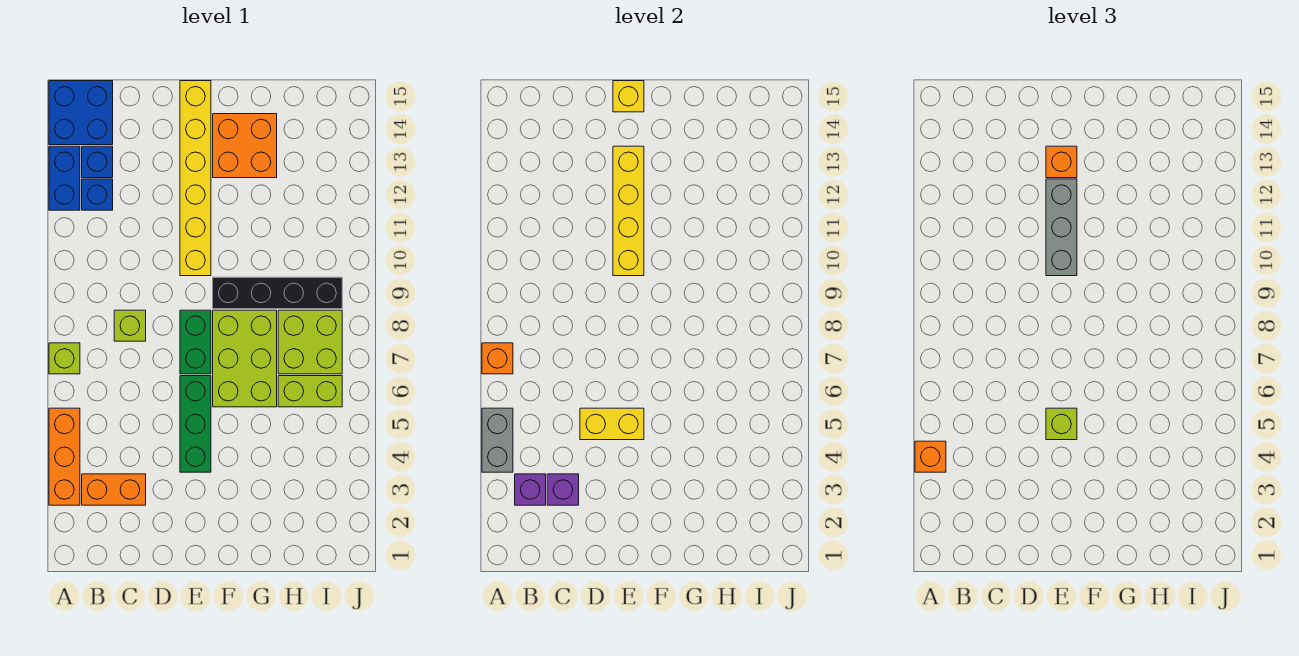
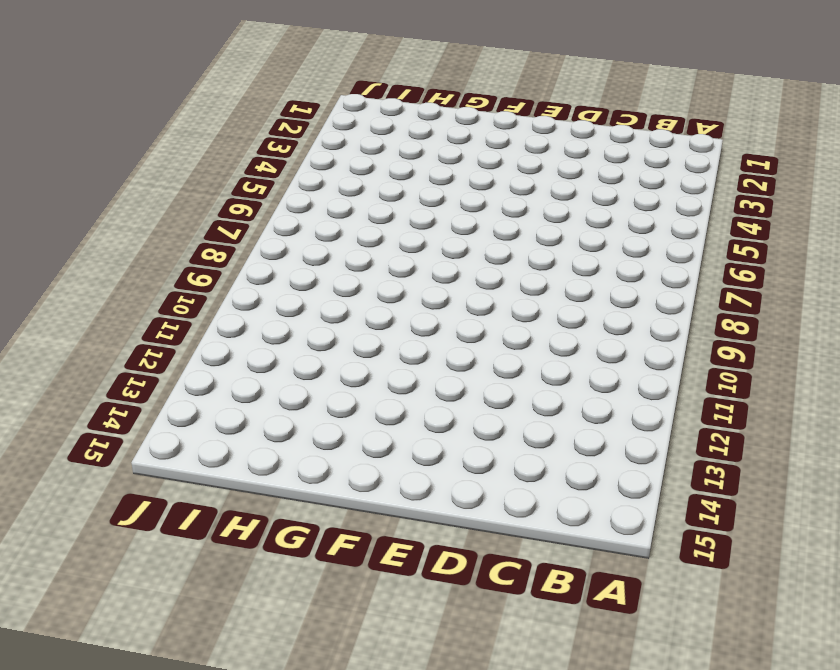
none -> orange brick A3:A5 level 1
none -> lime brick A7 level 1
none -> blue brick A12:A13 level 1

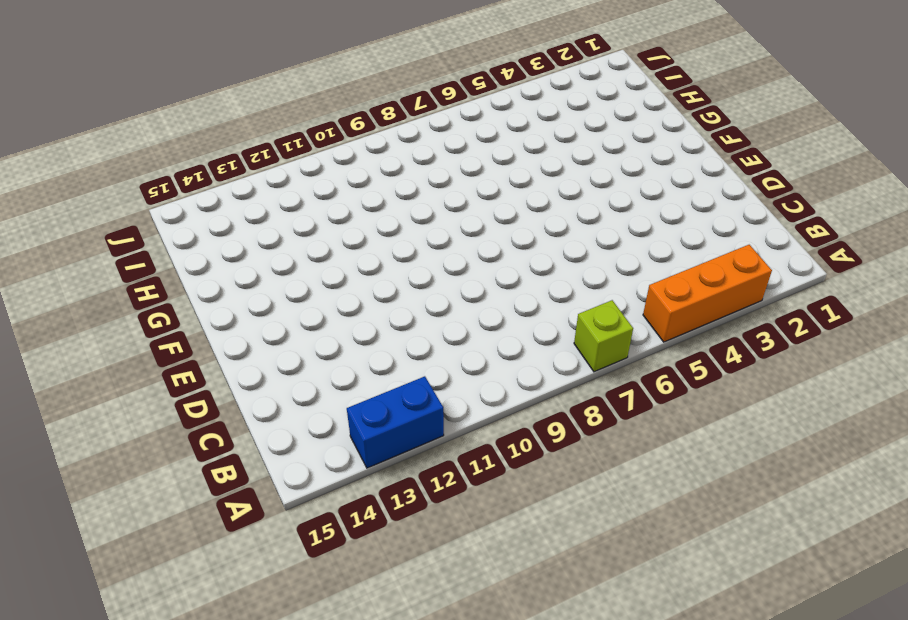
none -> blue brick A14:B15 level 1
none -> orange brick B3:C3 level 1
none -> blue brick B12 level 1

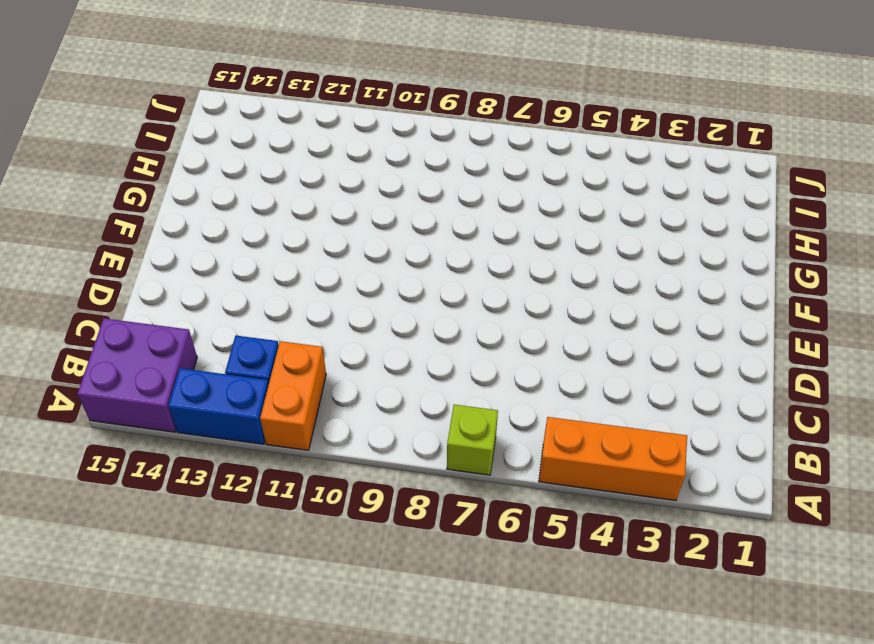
orange brick A11:B11 level 1 -> orange brick B3:C3 level 1
purple brick A14:B15 level 1 -> blue brick A14:B15 level 1
none -> blue brick B13 level 1
none -> lime brick C8 level 1
none -> green brick E4:E6 level 1

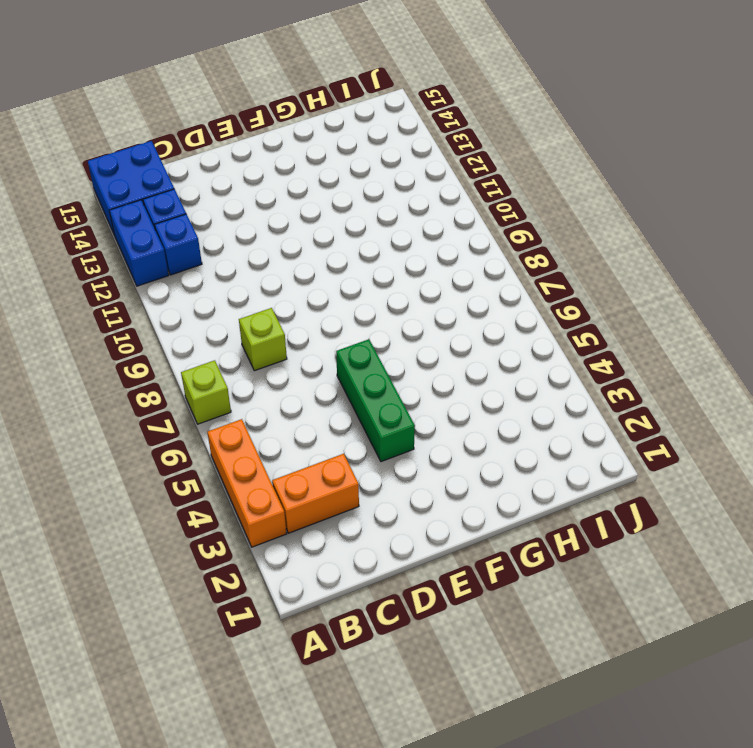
none -> green brick E7:E8 level 1
none -> yellow brick E10:E15 level 1
none -> lime brick F6:G8 level 1

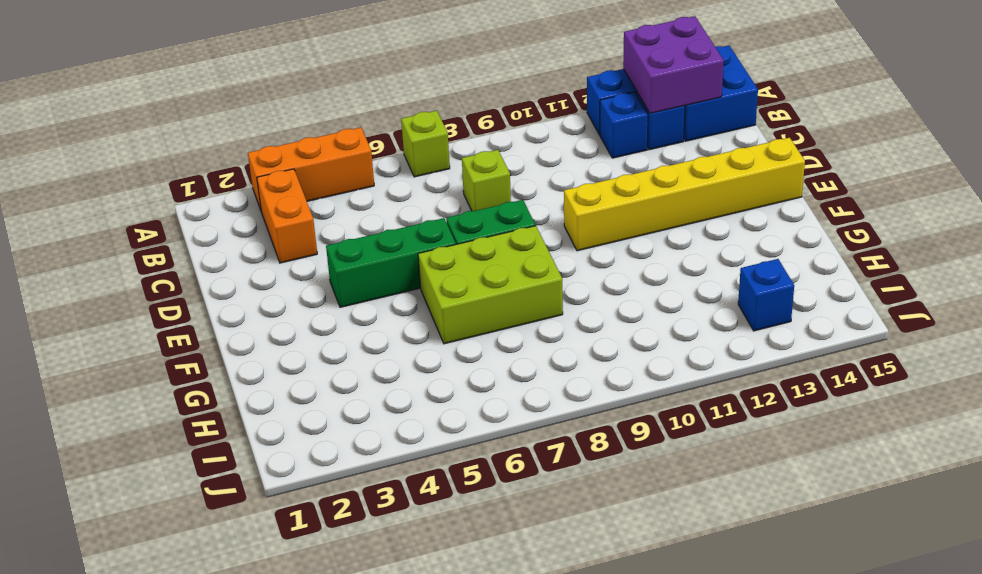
purple brick A13:B14 level 2 -> none
blue brick I13 level 1 -> none
none -> black brick F9:I9 level 1
none -> orange brick F13:G14 level 1
none -> lime brick H6:I6 level 1

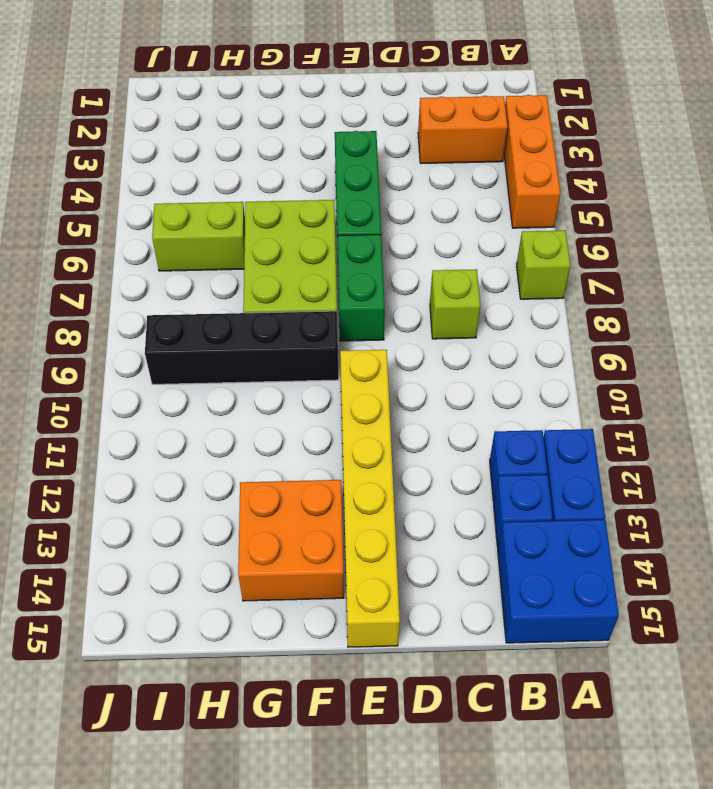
none -> lime brick H7:I8 level 1
none -> grey brick A4:A5 level 2
none -> orange brick A7 level 2

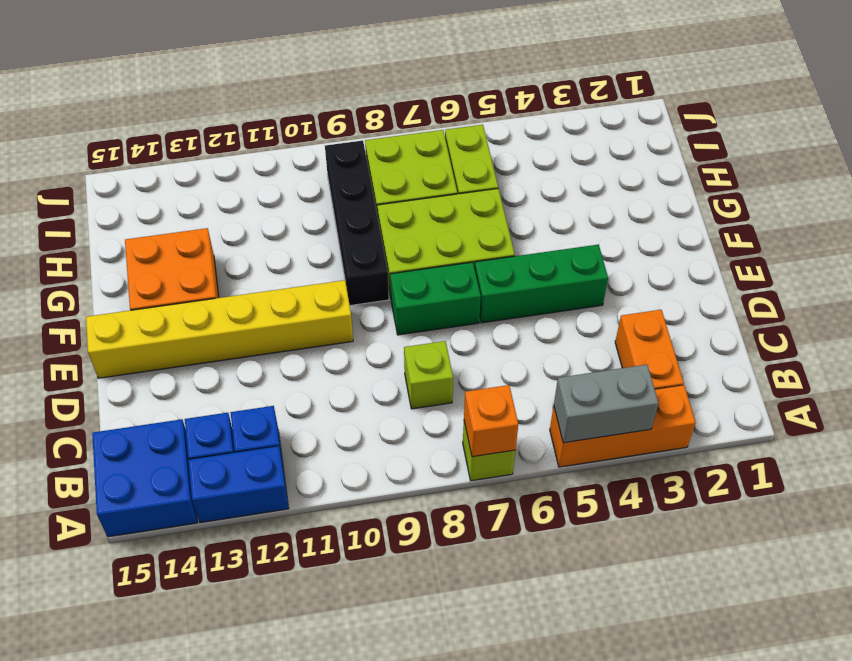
none -> purple brick B3 level 2
none -> purple brick C3 level 2
none -> yellow brick D5:E5 level 2

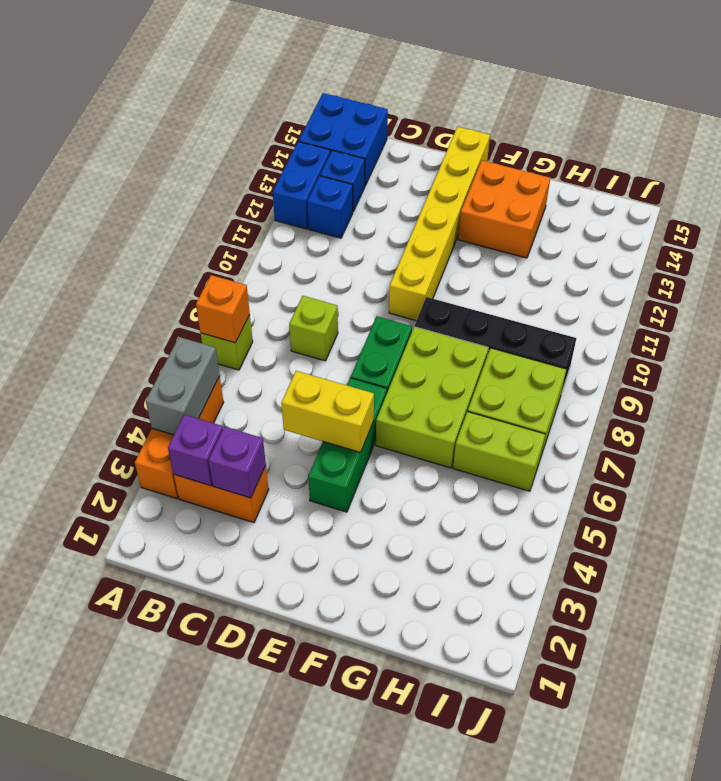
none -> yellow brick E10:E13 level 2
none -> yellow brick E15 level 2
none -> orange brick A4 level 3

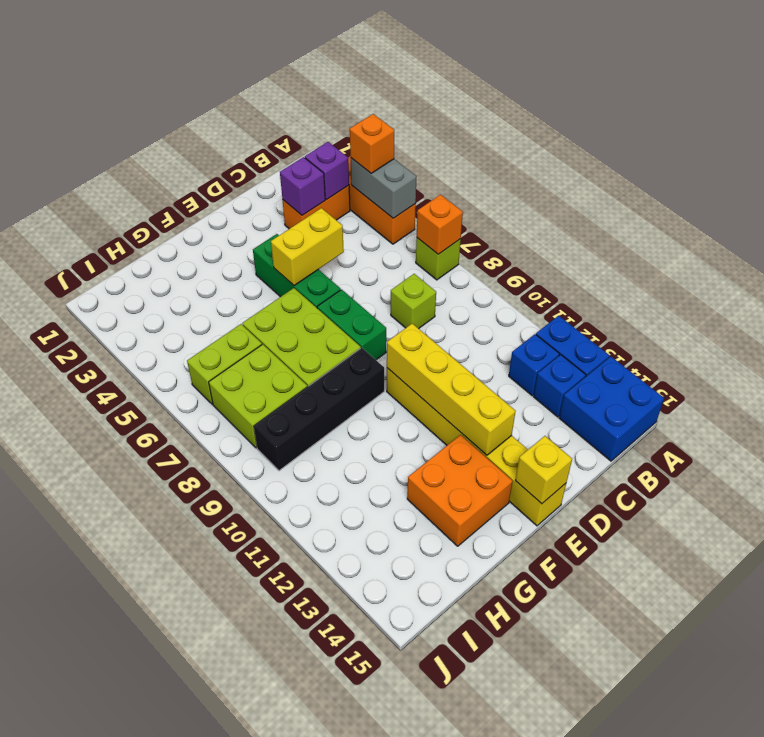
none -> lime brick E5 level 3
none -> grey brick E10:E12 level 3
none -> orange brick E13 level 3

